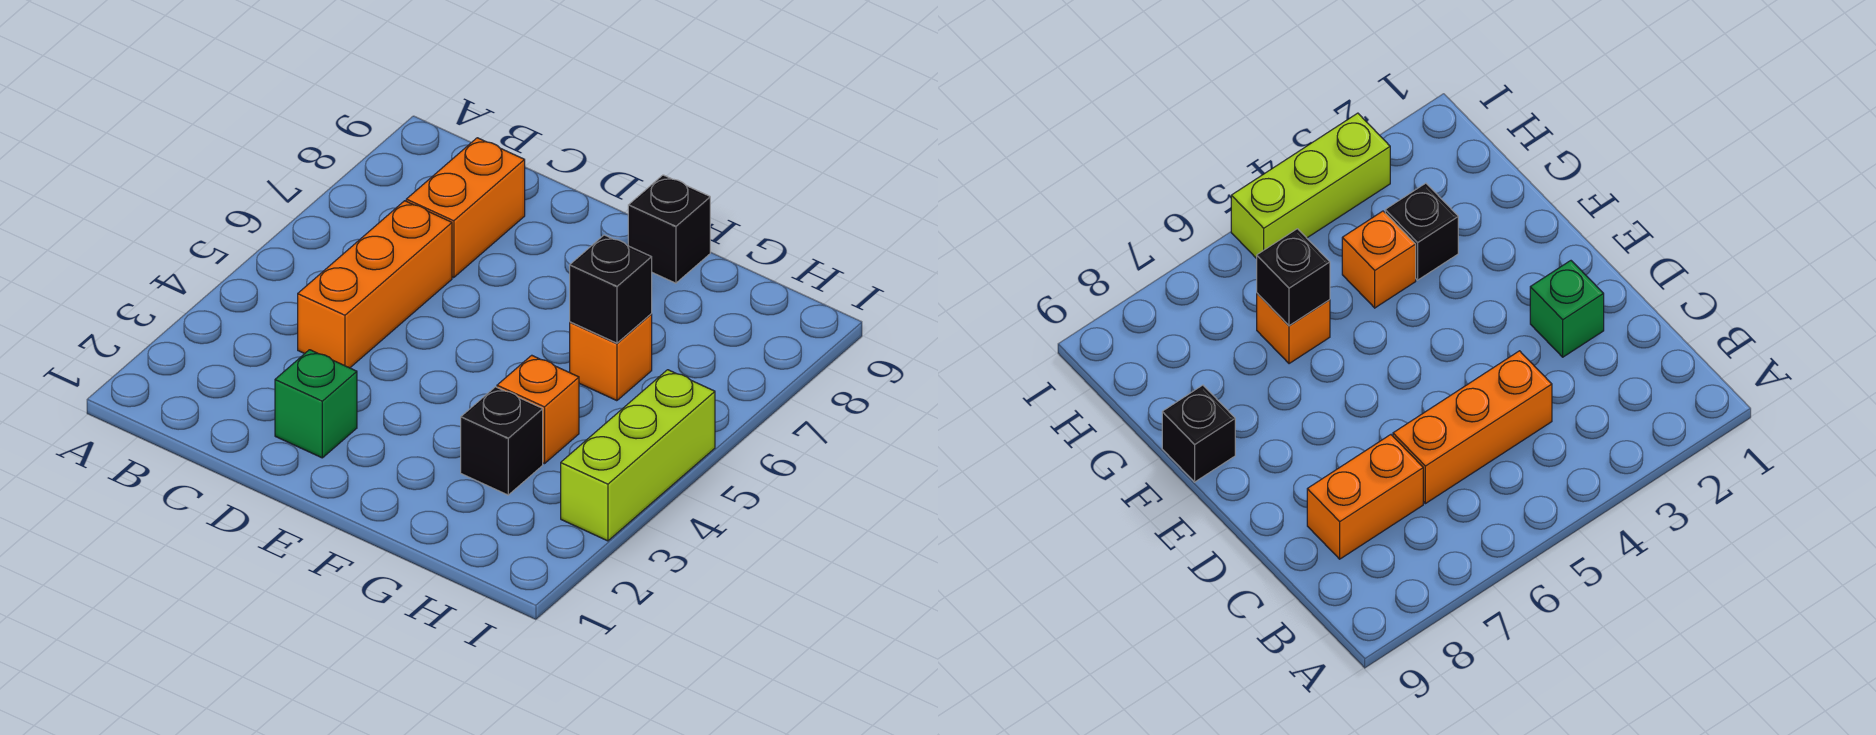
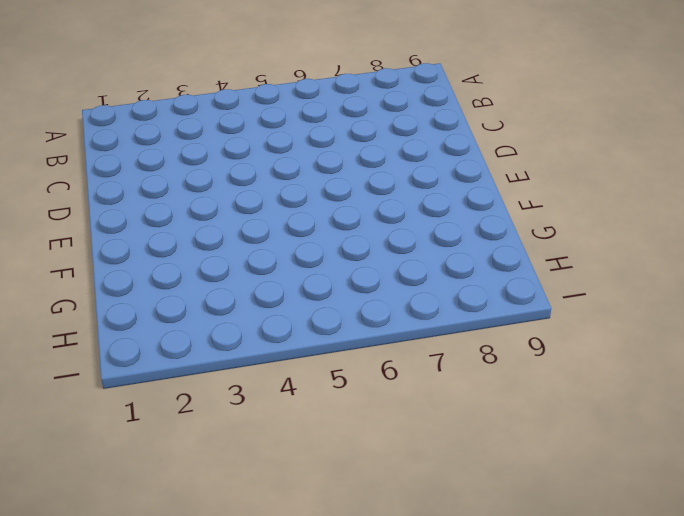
none -> orange brick C4:C6 level 1
none -> orange brick C7:C8 level 1

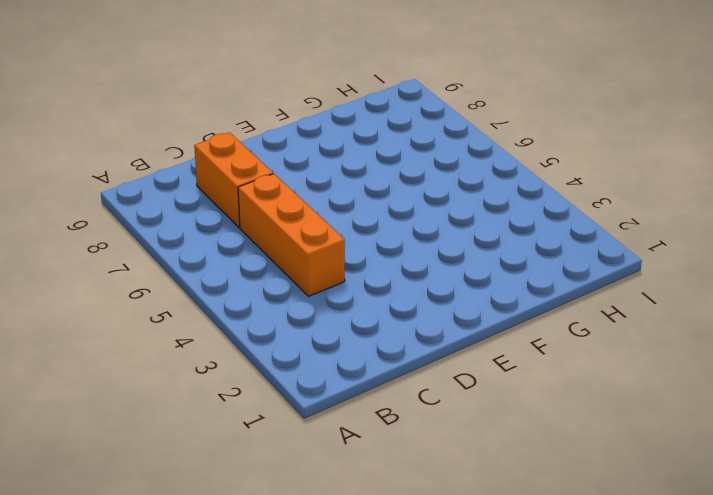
none -> green brick D2 level 1
none -> black brick F9 level 1

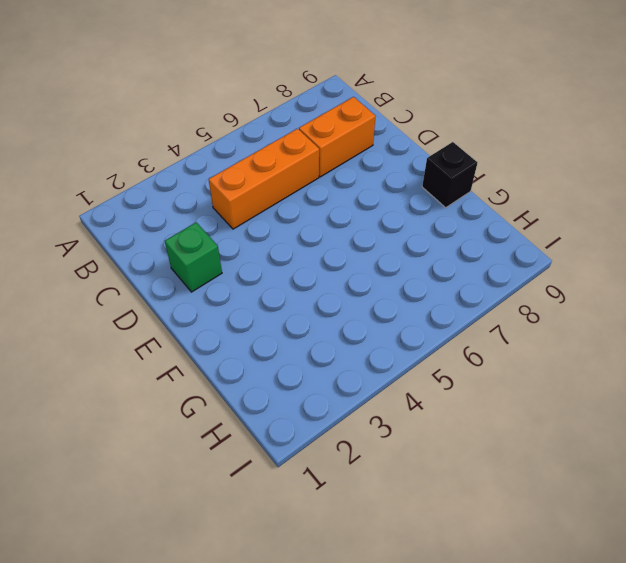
none -> black brick G3 level 1
none -> orange brick G4 level 1

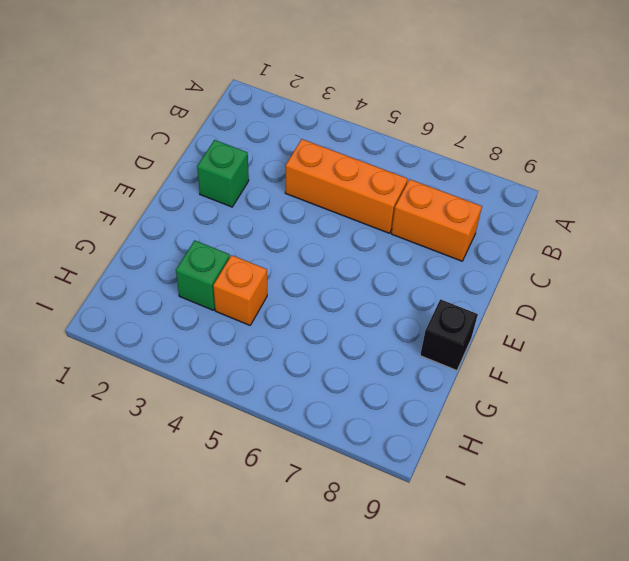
green brick G3 level 1 -> black brick G3 level 1
none -> orange brick G6 level 1
none -> lime brick I3:I5 level 1

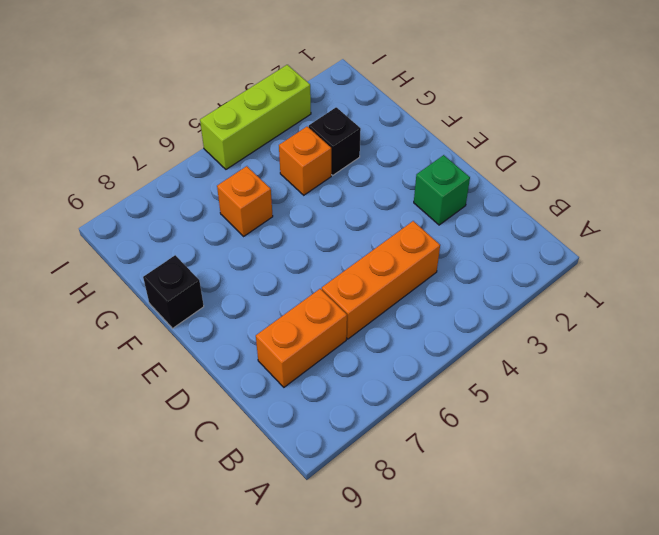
none -> black brick G6 level 2

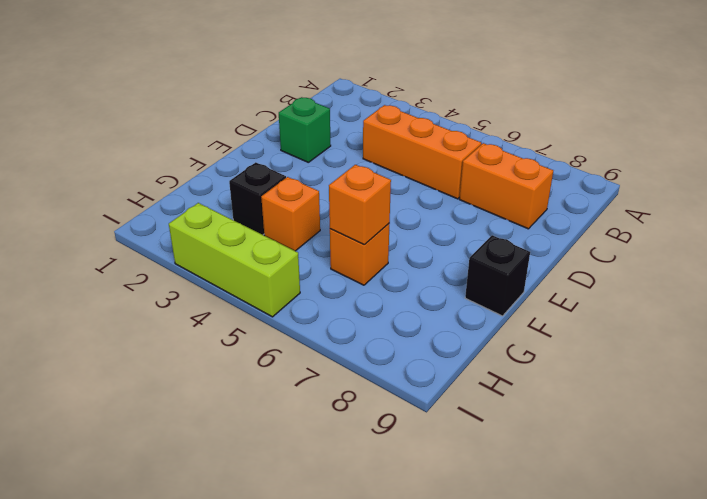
orange brick G6 level 2 -> black brick G6 level 2

